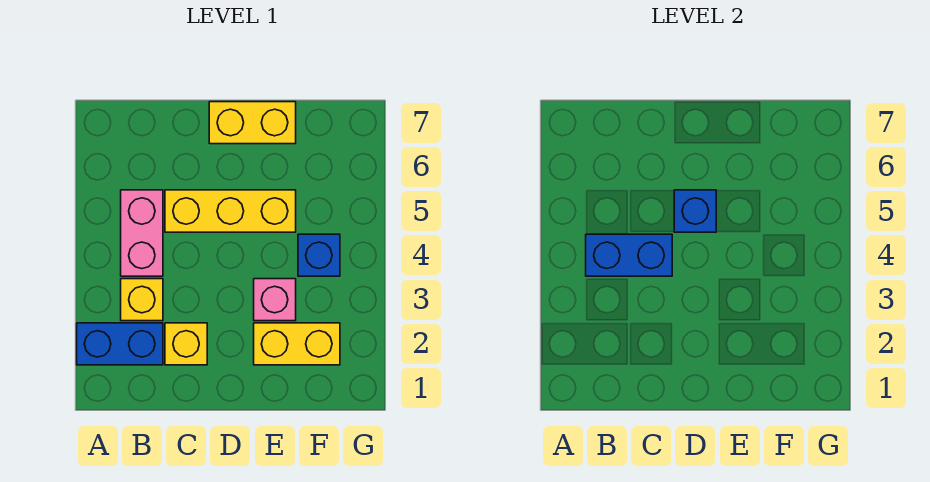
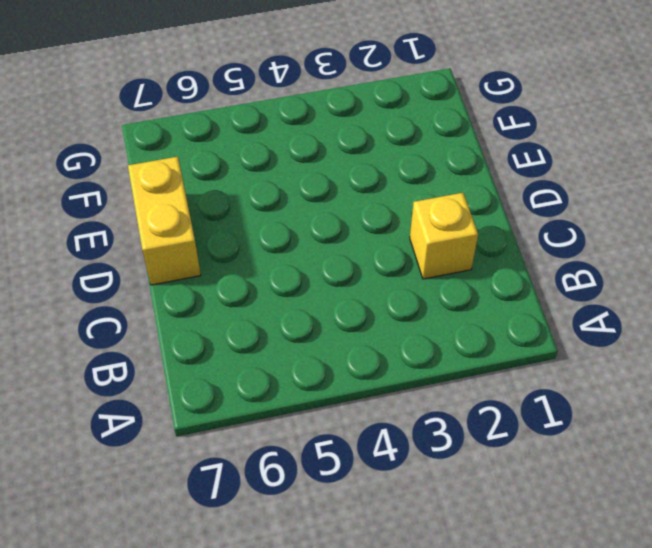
none -> blue brick A2:B2 level 1
none -> yellow brick B3 level 1

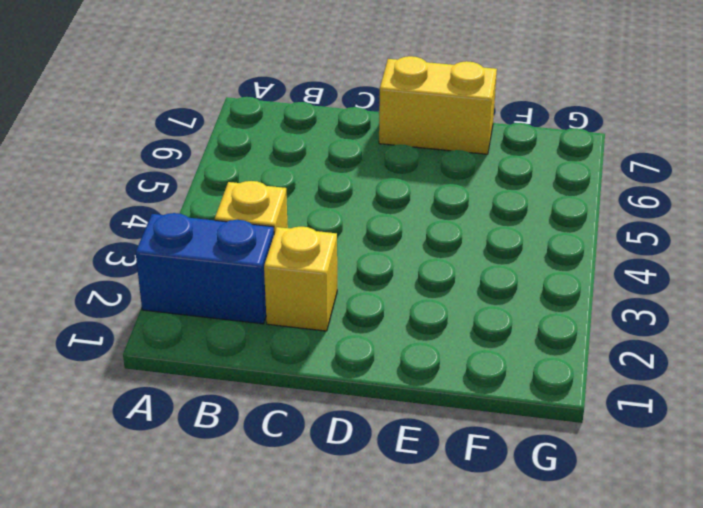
none -> pink brick B4:B5 level 1
none -> yellow brick C5:E5 level 1

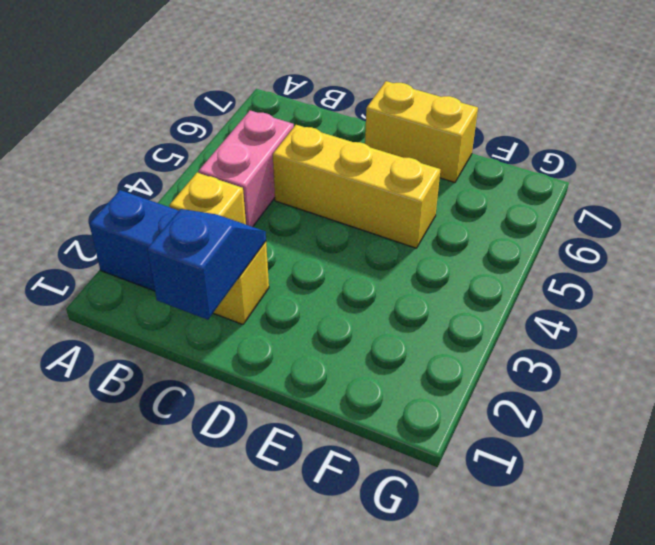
blue slope C1:C2 level 2 top 1 -> none
none -> yellow brick E2:F2 level 1
none -> pink brick E3 level 1

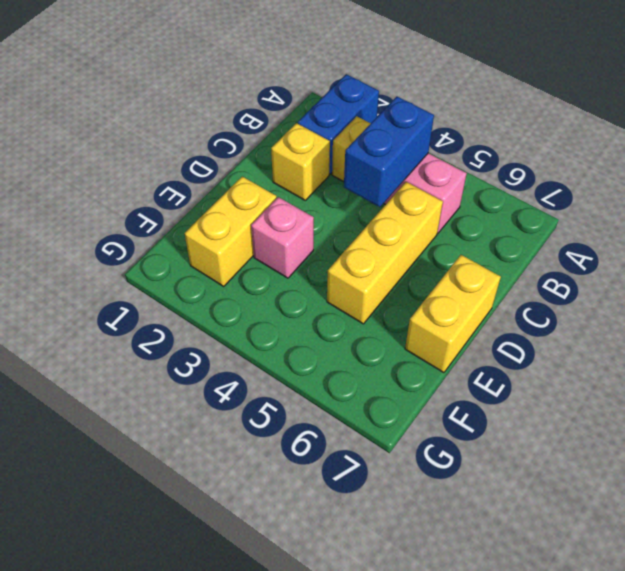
none -> blue brick F4 level 1
none -> blue brick D5 level 2

